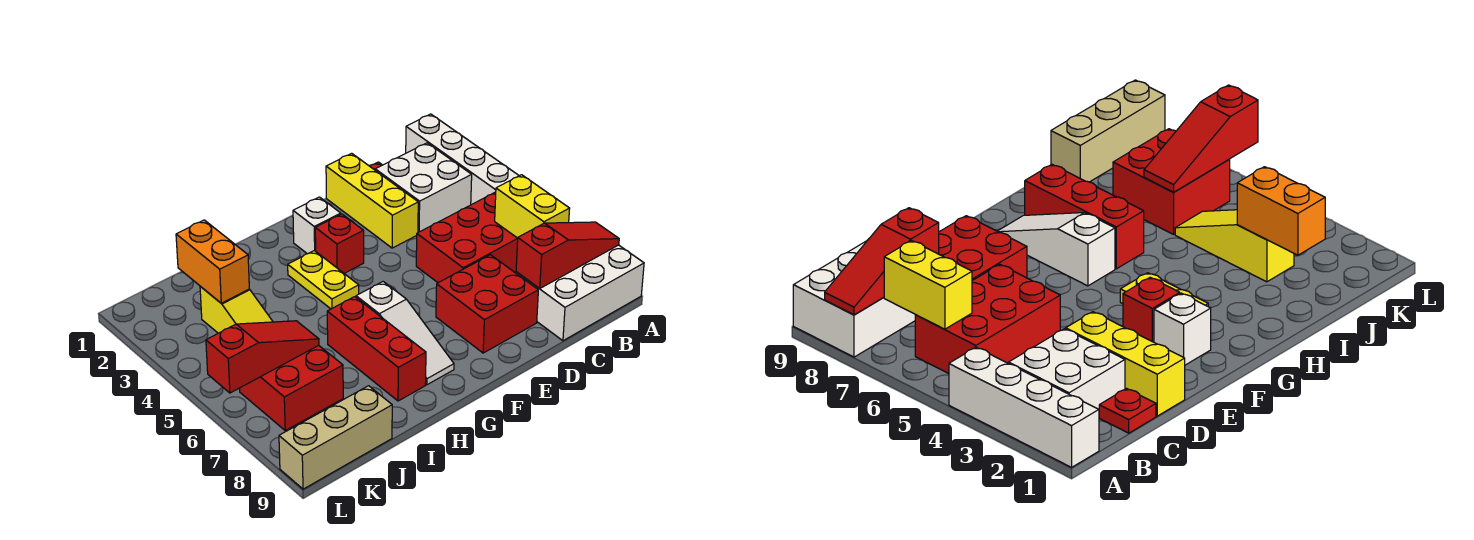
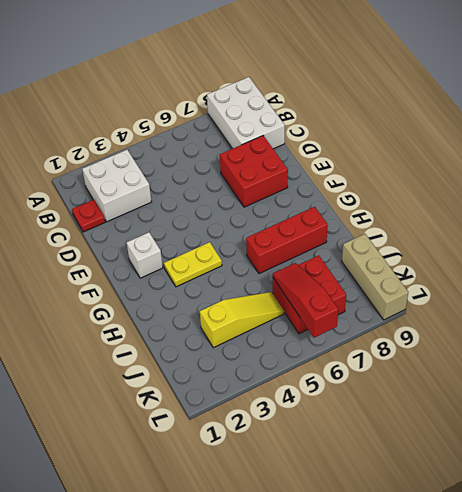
none -> white brick A1:A4 level 1
none -> red brick B5:D6 level 1
none -> yellow brick D1:D3 level 1

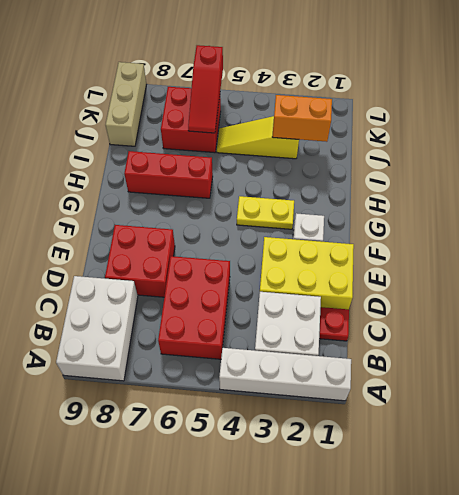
yellow brick D1:E3 level 1 -> yellow brick D1:D3 level 1
none -> red brick F3 level 1
none -> white slope G6:G8 level 1 top 6
none -> red slope A8:C8 level 2 top C

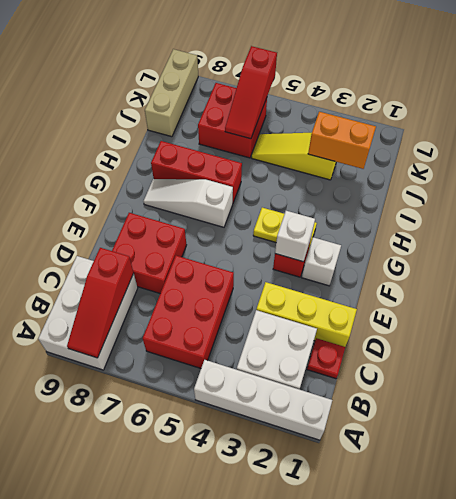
white brick F3 level 2 -> none
none -> yellow brick B6:B7 level 2

